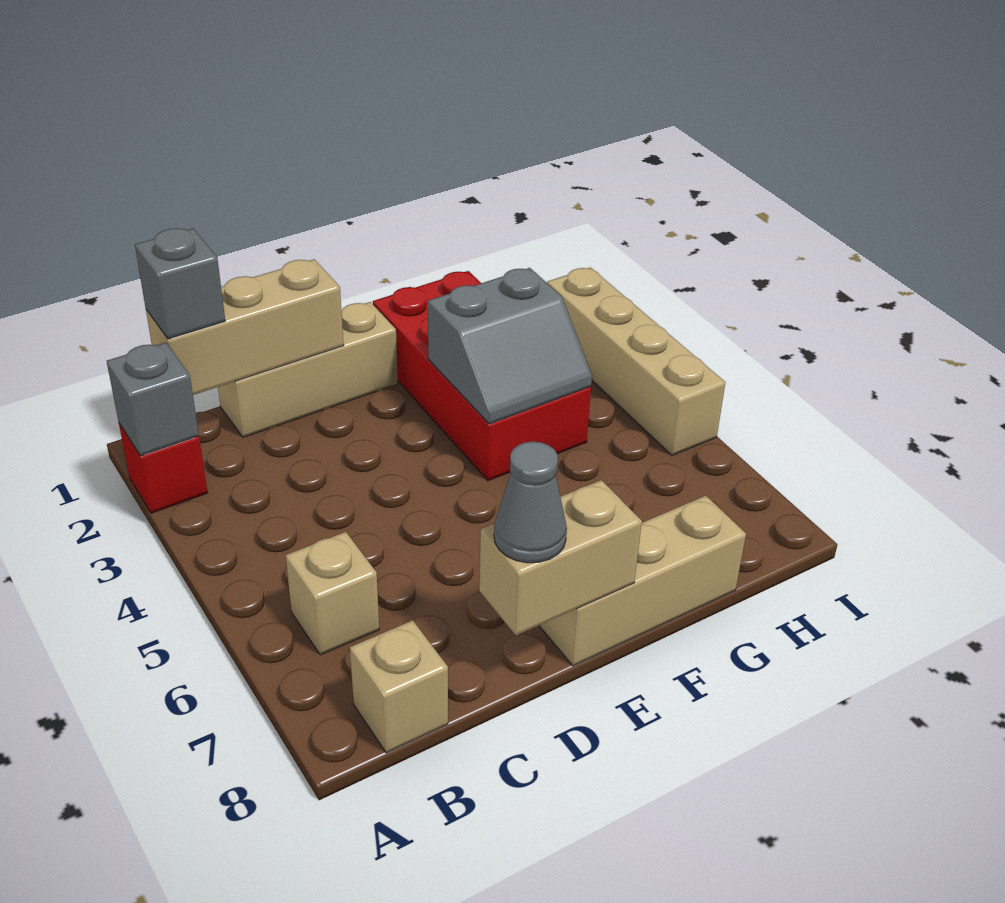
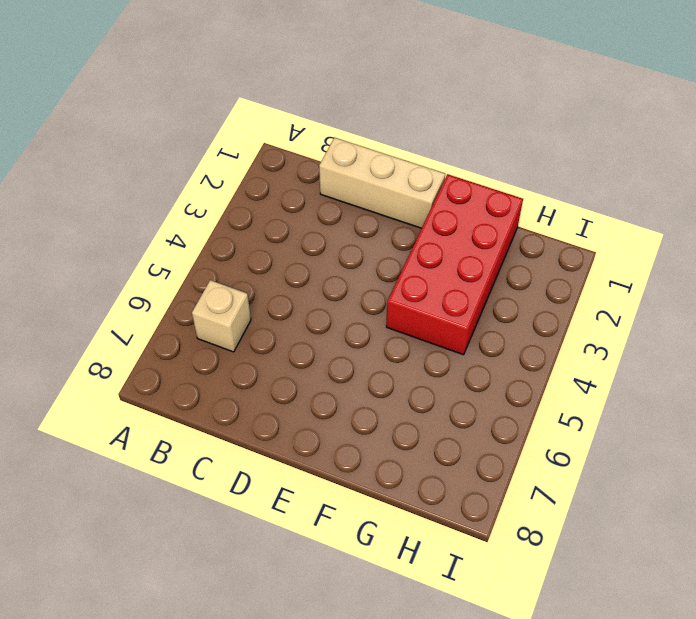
none -> red brick A2 level 1
none -> tan brick B8 level 1
none -> tan brick E8:G8 level 1

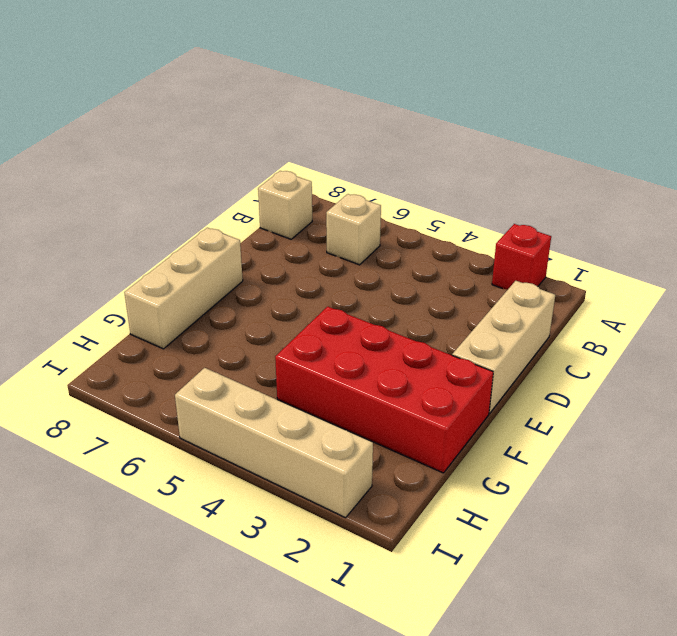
none -> grey brick A2 level 2
none -> tan brick B1:D1 level 2
none -> tan brick D8:E8 level 2

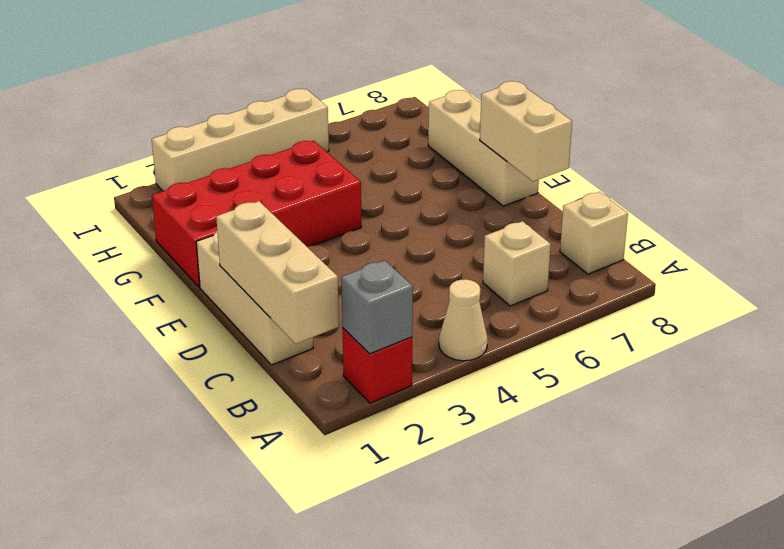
tan cone A4 level 1 -> none
none -> grey slope F3:G4 level 2 top 3
none -> grey brick B1 level 3
none -> grey cone D8 level 3

